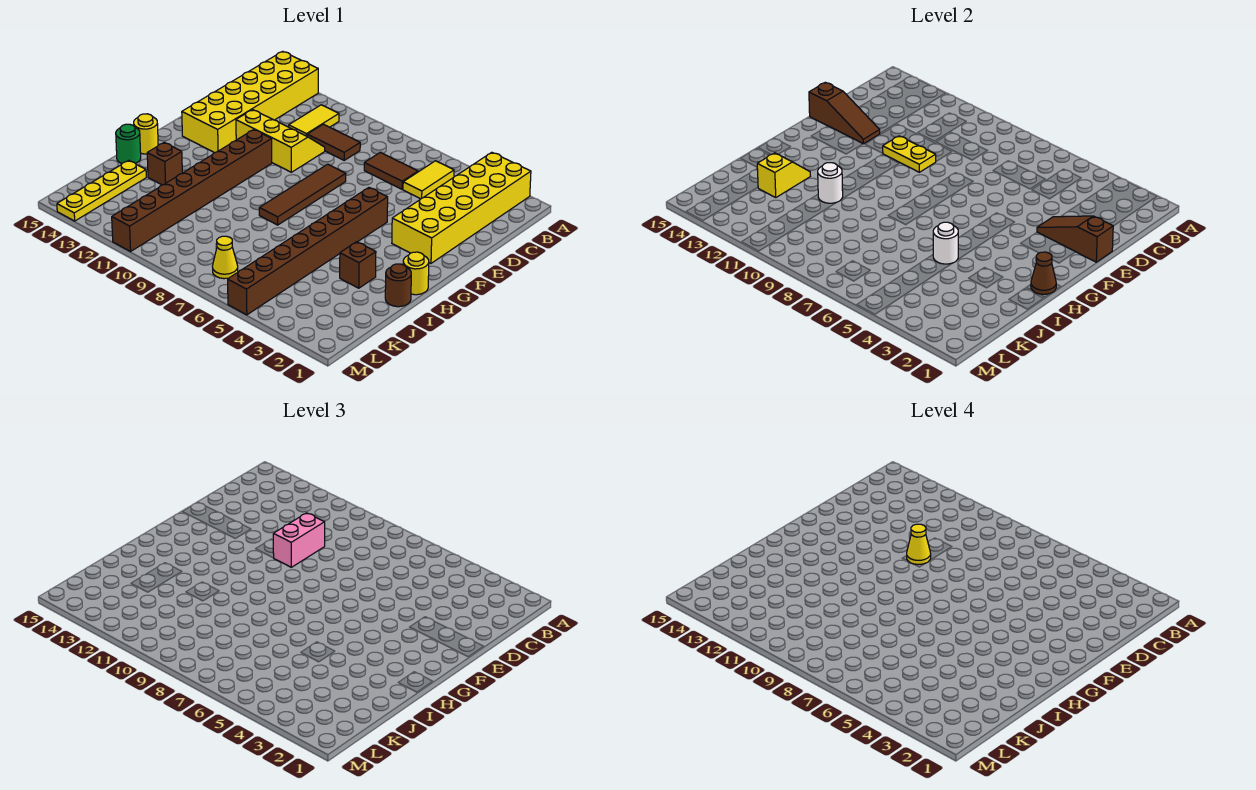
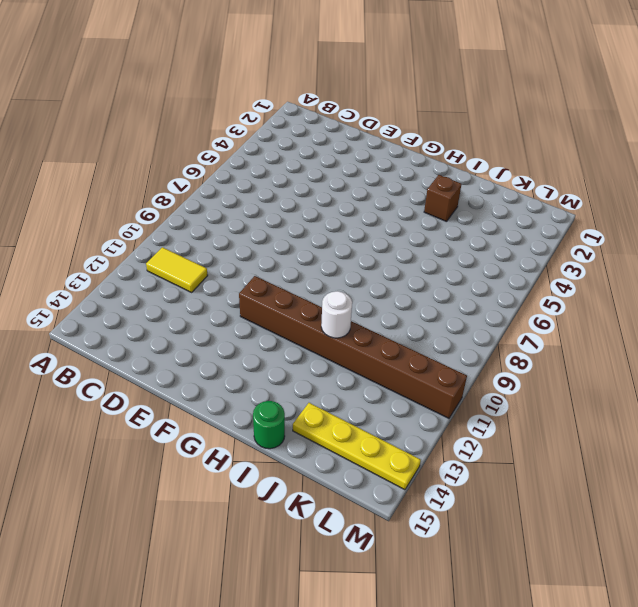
none -> yellow brick A2:F3 level 1
none -> yellow brick A13:F14 level 1
none -> yellow tile B5:C5 level 1

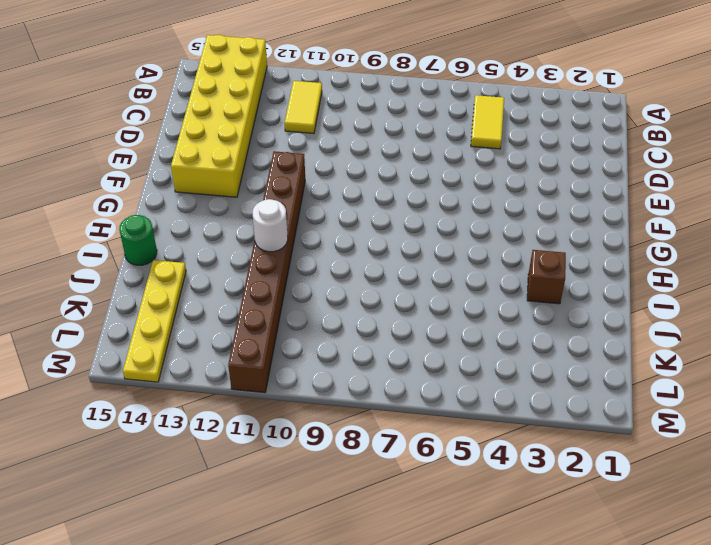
none -> yellow brick A2:F3 level 1
none -> brown tile C6:C7 level 1
none -> brown tile C9:C10 level 1

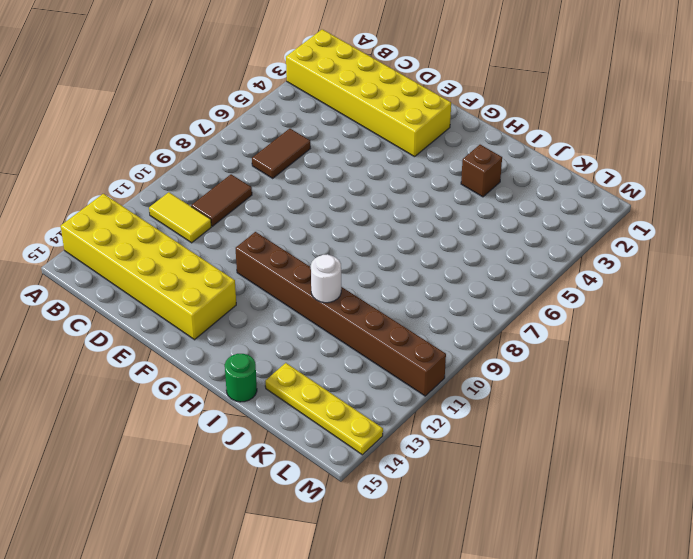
none -> yellow tile B5:C5 level 1
none -> yellow slope D10:E12 level 1 top E
none -> brown tile E8:H8 level 1

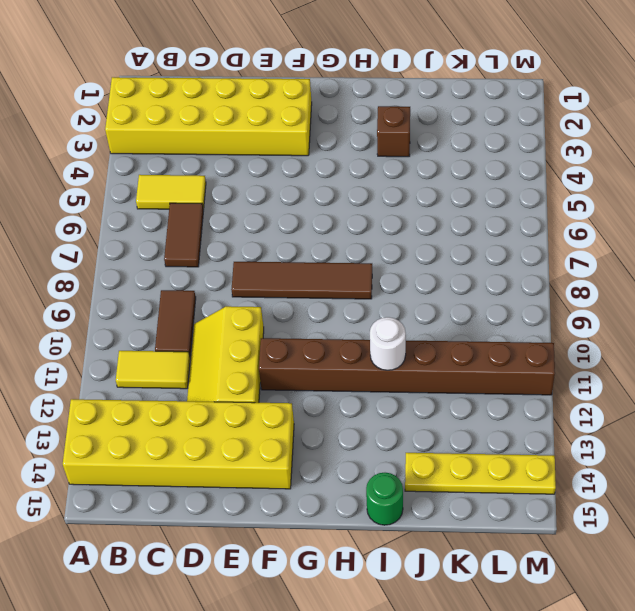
none -> brown brick F5:M5 level 1
none -> yellow round brick H1 level 1
none -> yellow round brick H15 level 1

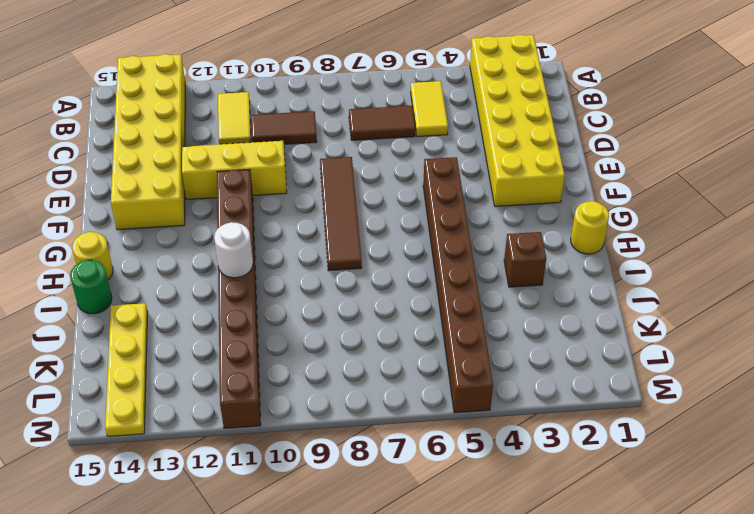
none -> brown round brick I1 level 1
none -> brown brick I13 level 1
none -> yellow cone L7 level 1

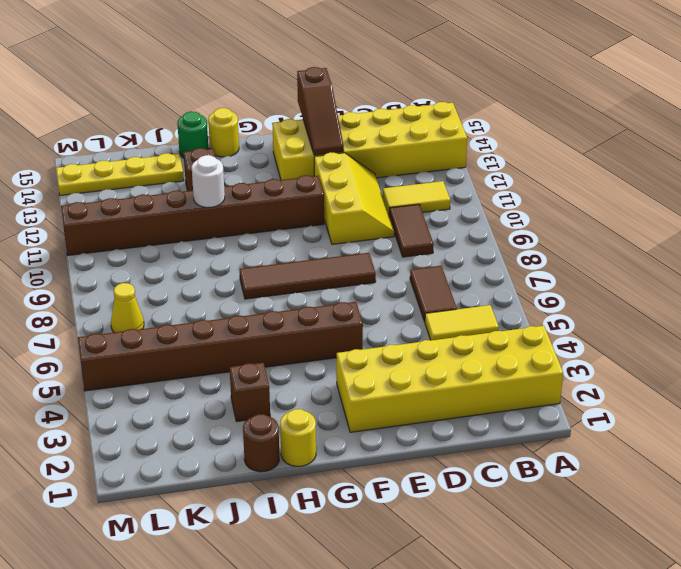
none -> brown slope E1:E3 level 2 top 1
none -> yellow plate E10:E11 level 2
none -> brown cone H1 level 2

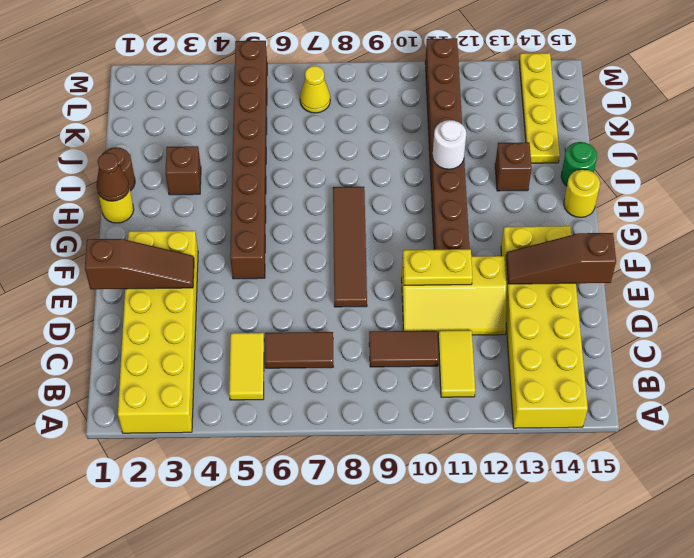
none -> white round brick I5 level 2
none -> yellow slope I13:J13 level 2 top J
none -> pink brick D10:E10 level 3

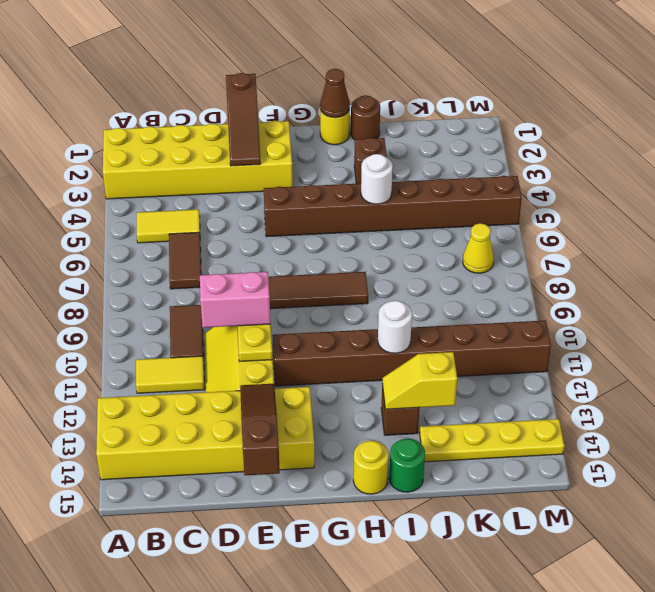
none -> yellow cone E10 level 4

